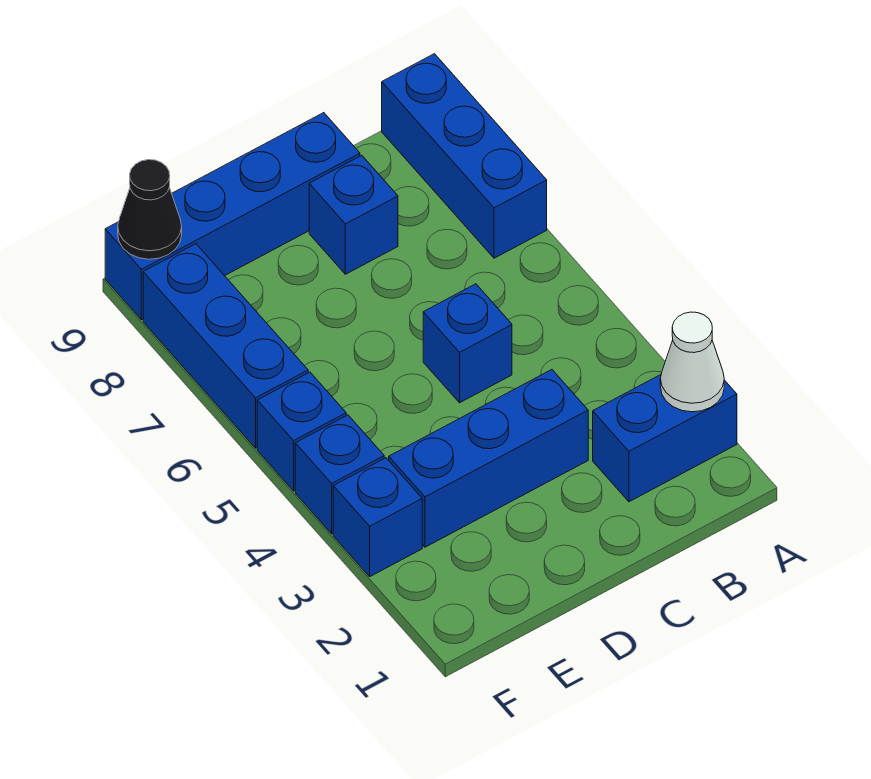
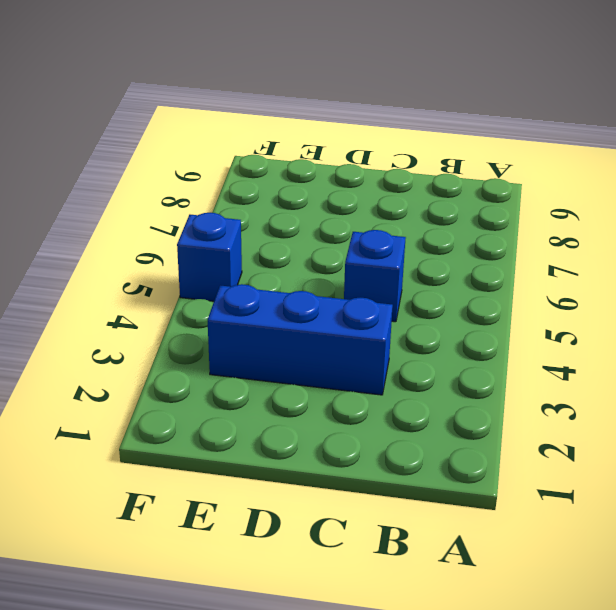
none -> blue brick A2:B2 level 1
none -> blue brick A7:A9 level 1
none -> blue brick C8 level 1

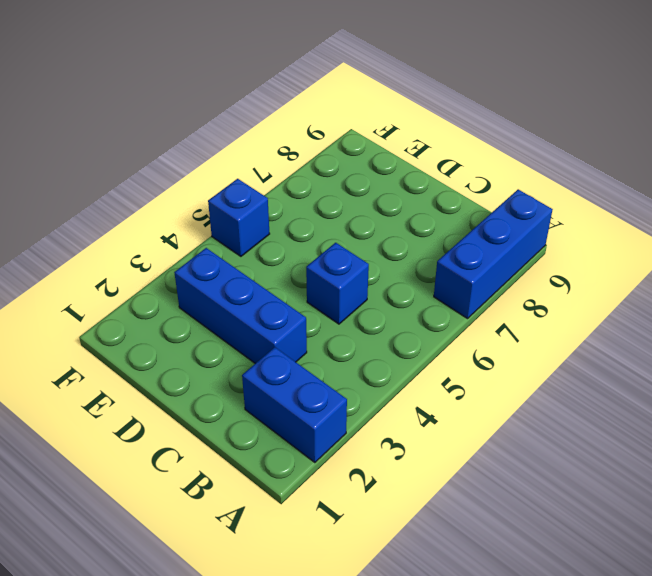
none -> blue brick C8 level 1
none -> blue brick C9:F9 level 1
none -> blue brick F3 level 1

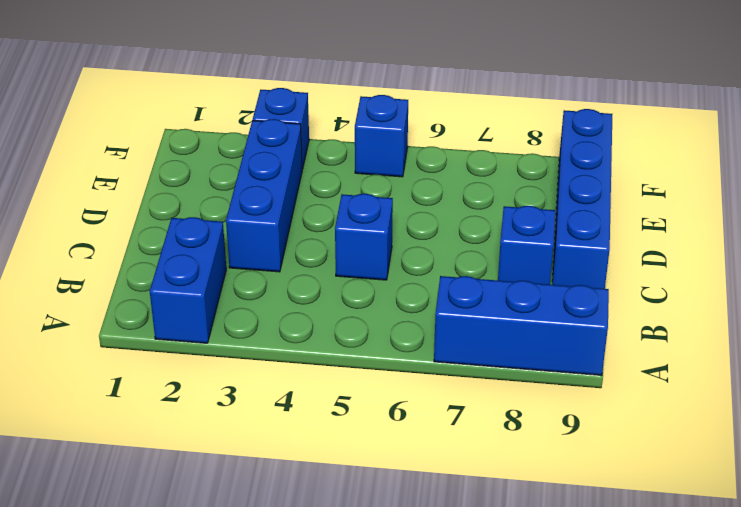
none -> blue brick F4 level 1
none -> blue brick F6:F8 level 1
none -> white cone A2 level 2

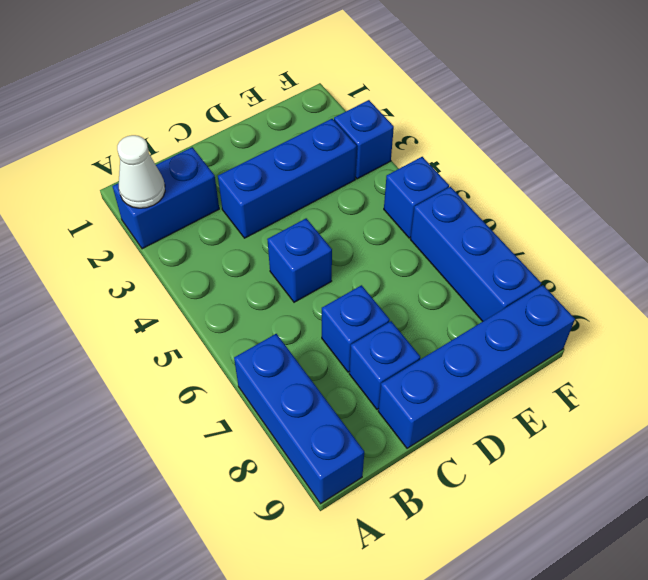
blue brick C7 level 1 -> blue brick F4 level 1
none -> black cone F9 level 2

